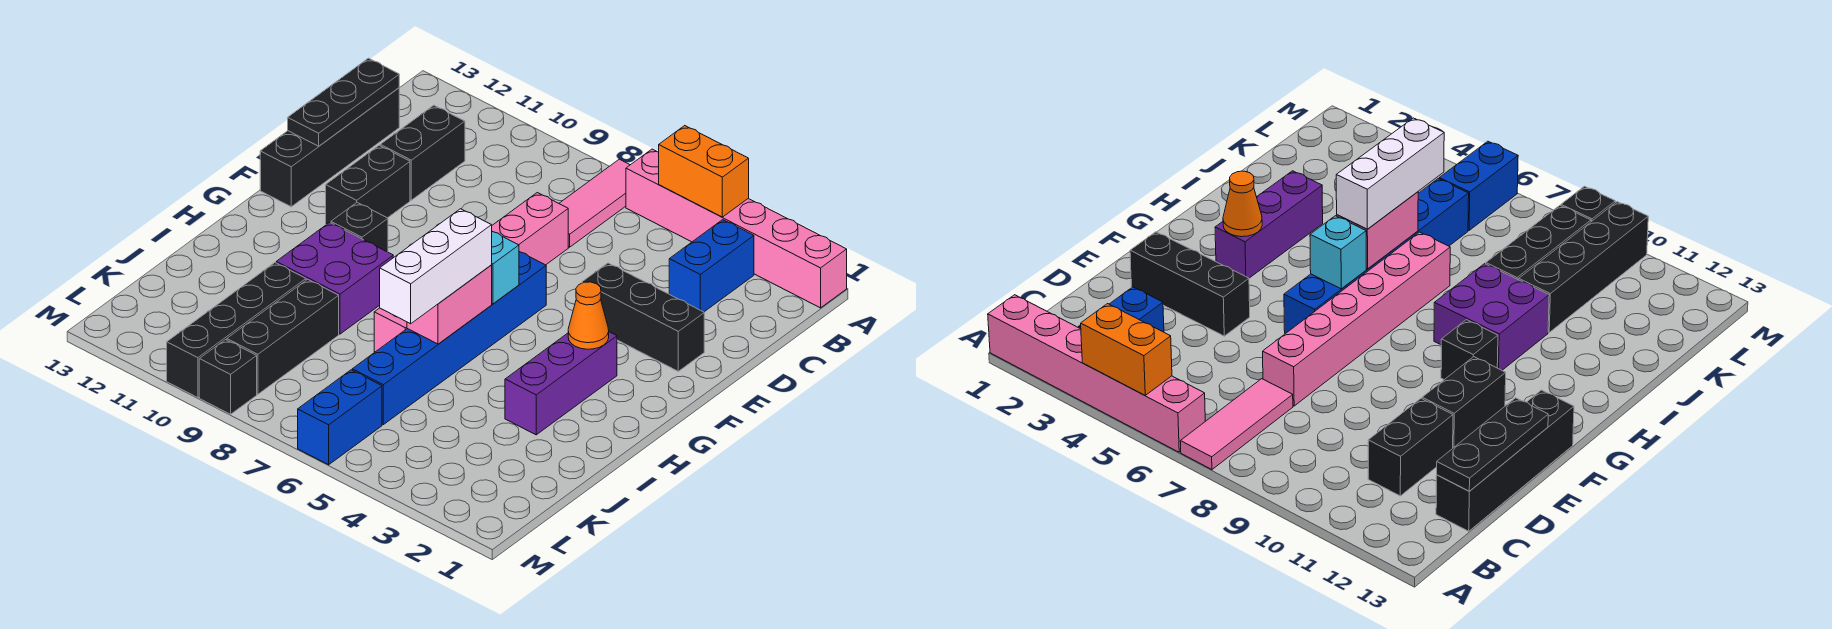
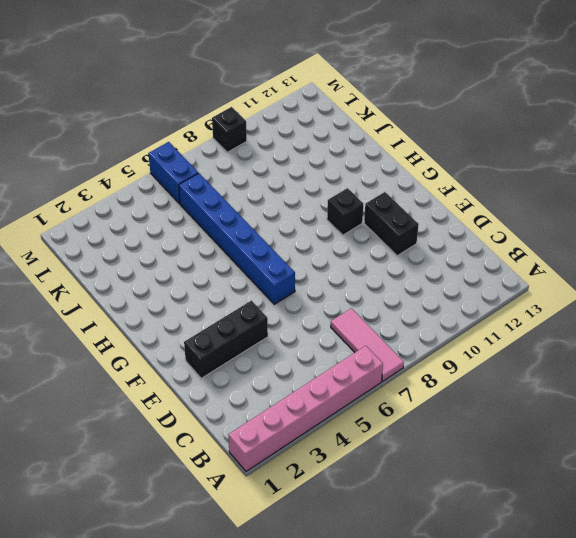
none -> blue brick B3:C3 level 1
none -> black brick C11:D11 level 1
none -> black brick C13:F13 level 1

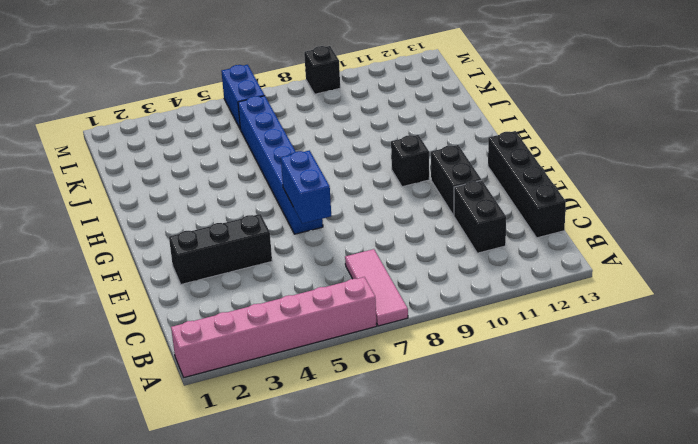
blue brick E6:F6 level 2 -> blue brick B3:C3 level 1
none -> pink brick D7:I7 level 1
none -> purple brick G3:I3 level 1
none -> purple brick H9:I10 level 1

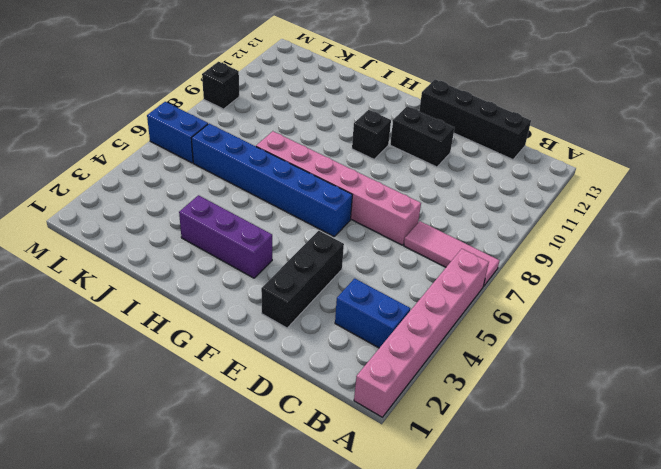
none -> black brick C11:D11 level 1
none -> purple brick H9:I10 level 1
none -> black brick J9:L9 level 1

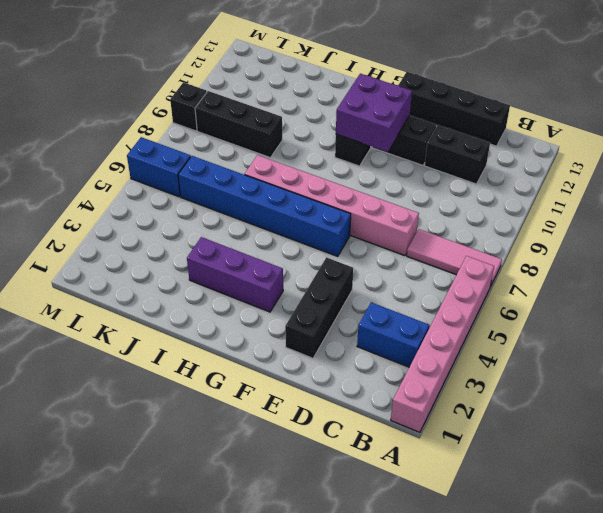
purple brick F10:G11 level 2 -> purple brick H9:I10 level 1
none -> black brick J10:M10 level 1
none -> orange brick A4:A5 level 2
none -> black plate C13:E13 level 2

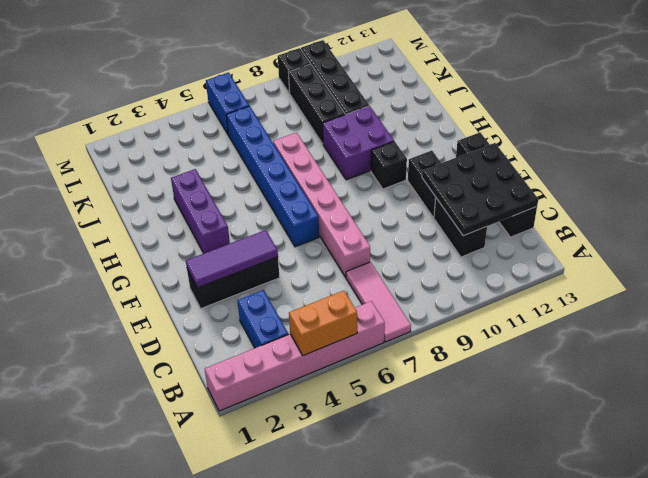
black plate C11:E13 level 2 -> black plate C13:E13 level 2
purple tile E2:E4 level 2 -> none
none -> orange cone G3 level 2
none -> cyan brick G6 level 2
none -> pink brick H6:I6 level 2

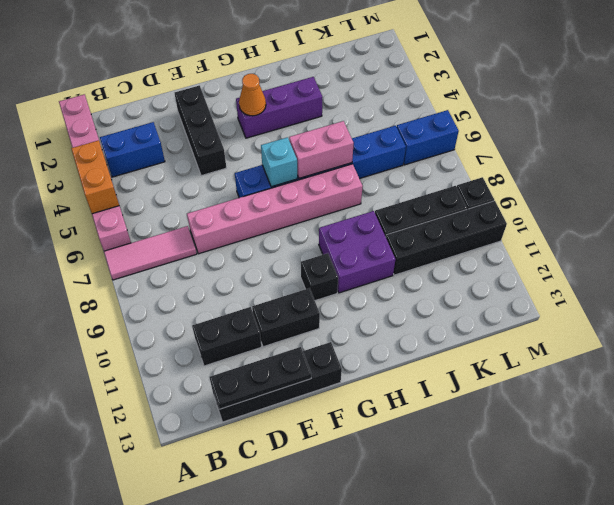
none -> white brick H6:J6 level 3

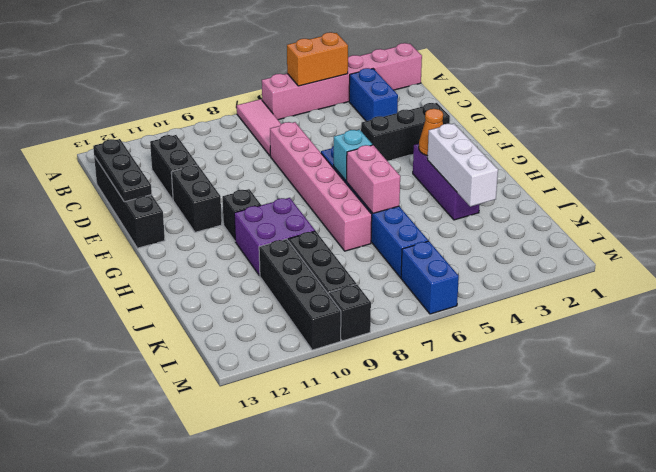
white brick H3:J3 level 2 -> white brick H6:J6 level 3

